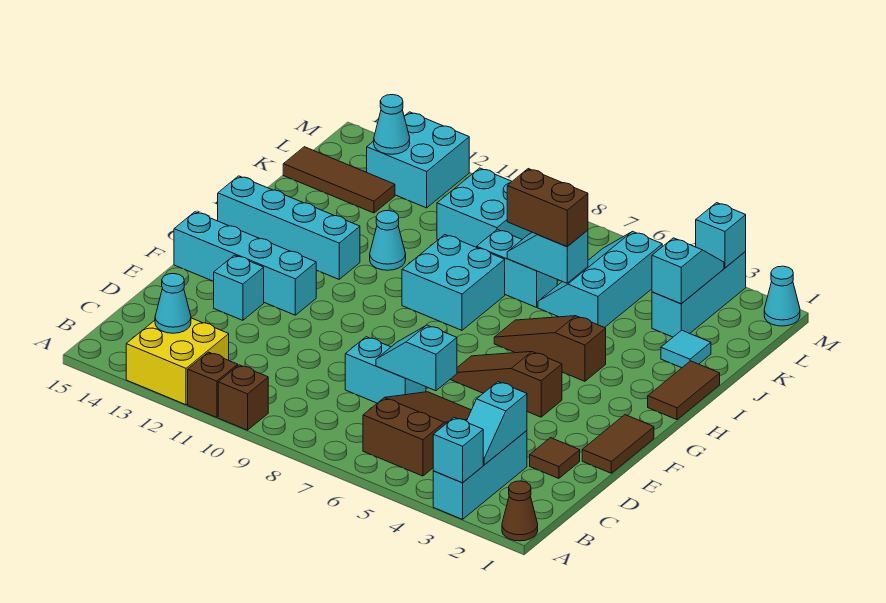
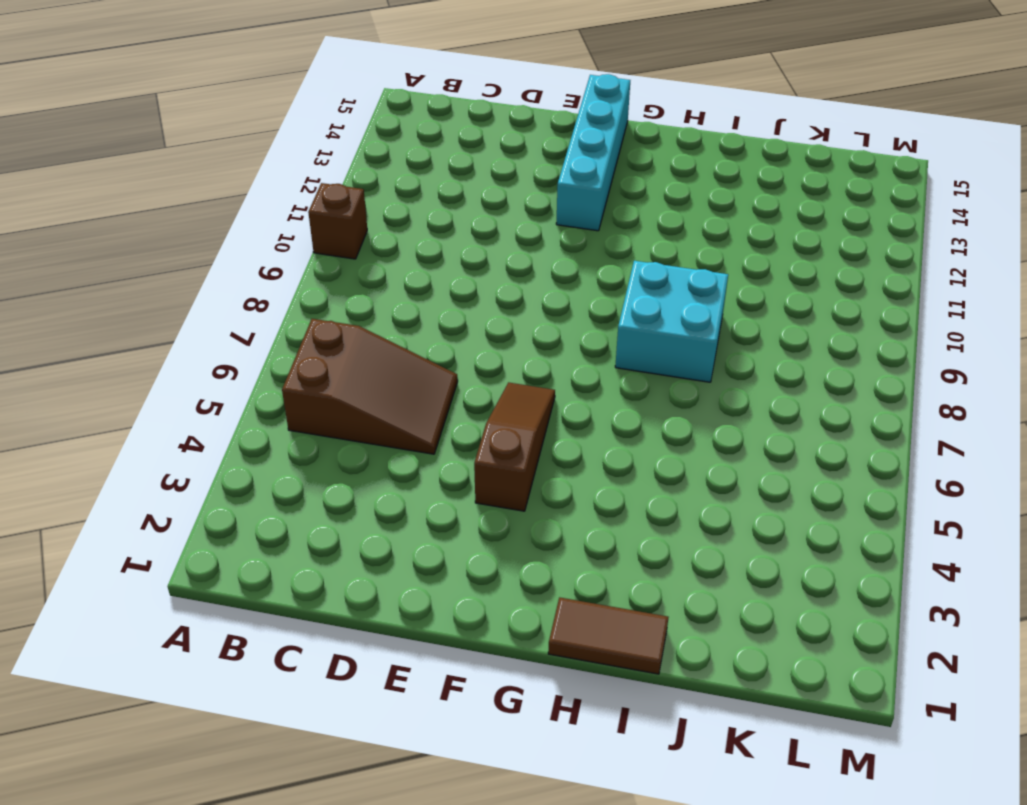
none -> brown cone A1 level 1
none -> cyan brick A3:C3 level 1
none -> brown brick A11 level 1
none -> yellow brick A12:B13 level 1

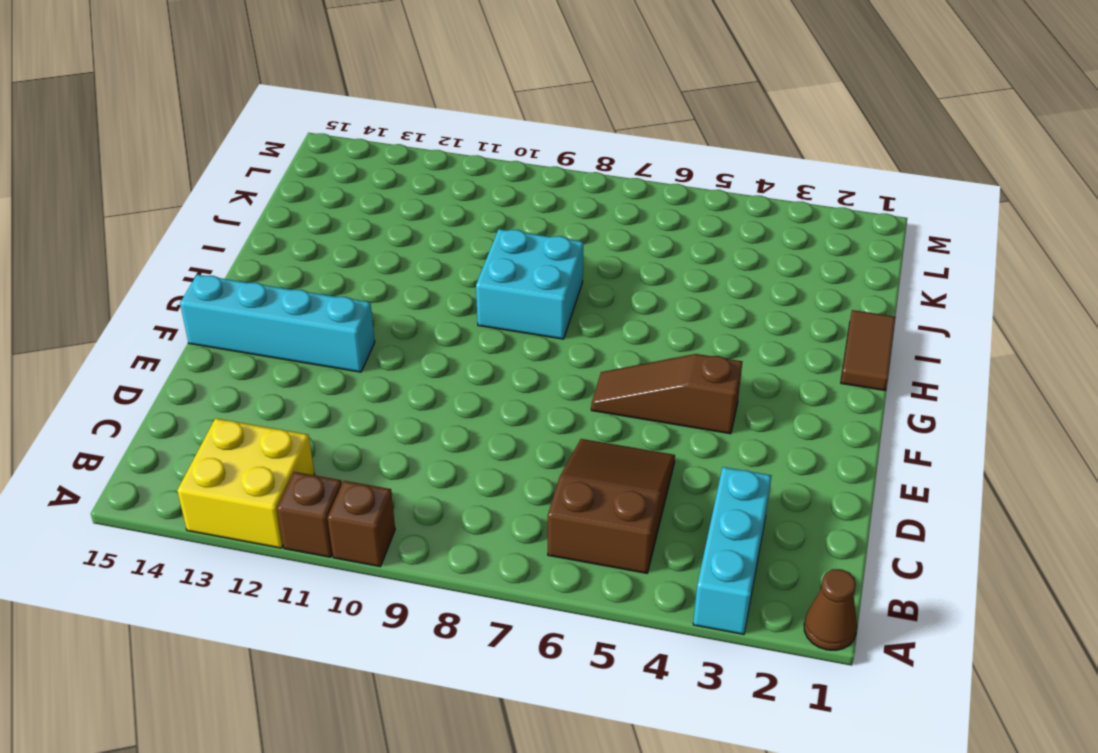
none -> brown tile D2 level 1
none -> cyan brick D7:D8 level 1
none -> brown tile E1:F1 level 1
none -> cyan brick E13 level 1

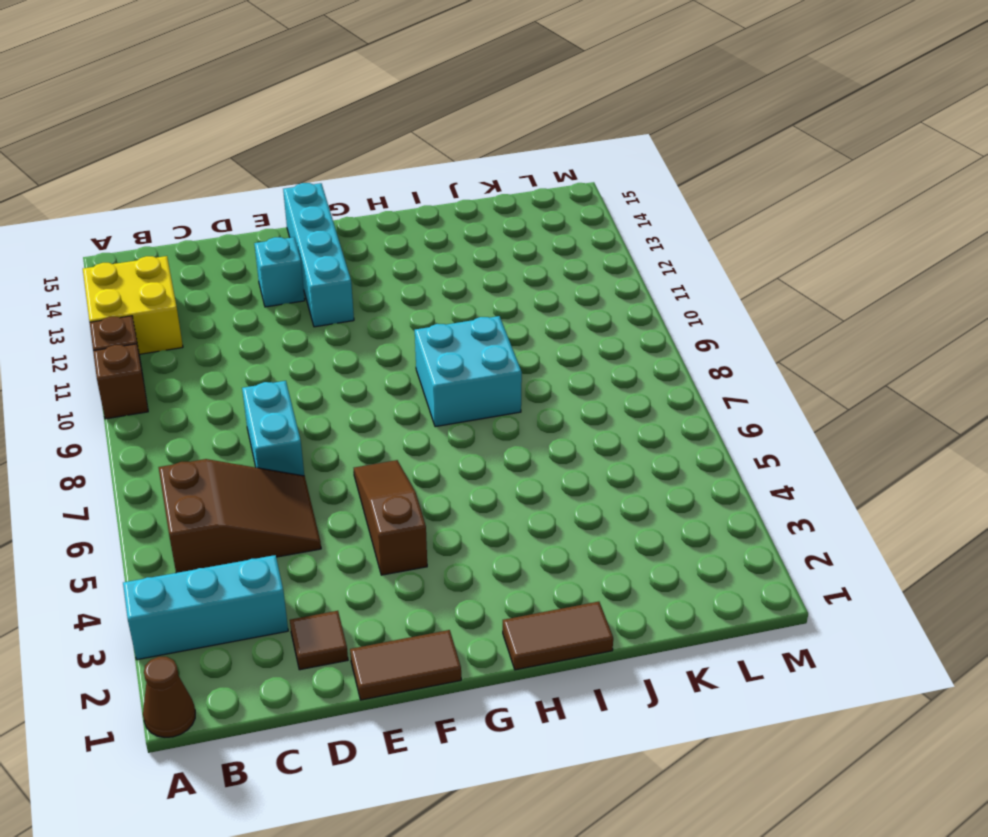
none -> brown slope H4:H6 level 1 top 4
none -> cyan brick H12:H15 level 1
none -> cyan cone I11 level 1
none -> cyan tile J2 level 1

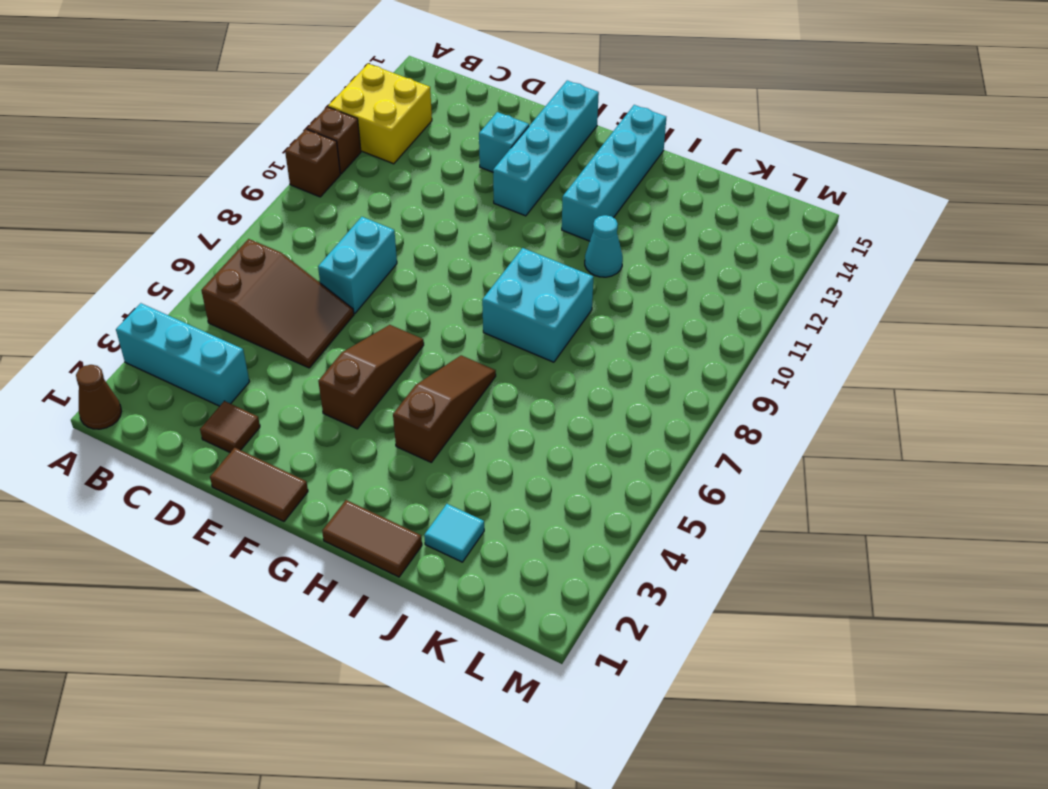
none -> cyan slope J5:L6 level 1 top 5
none -> cyan brick J7:J8 level 1
none -> cyan brick K3:M3 level 1
none -> cyan brick K9:L10 level 1

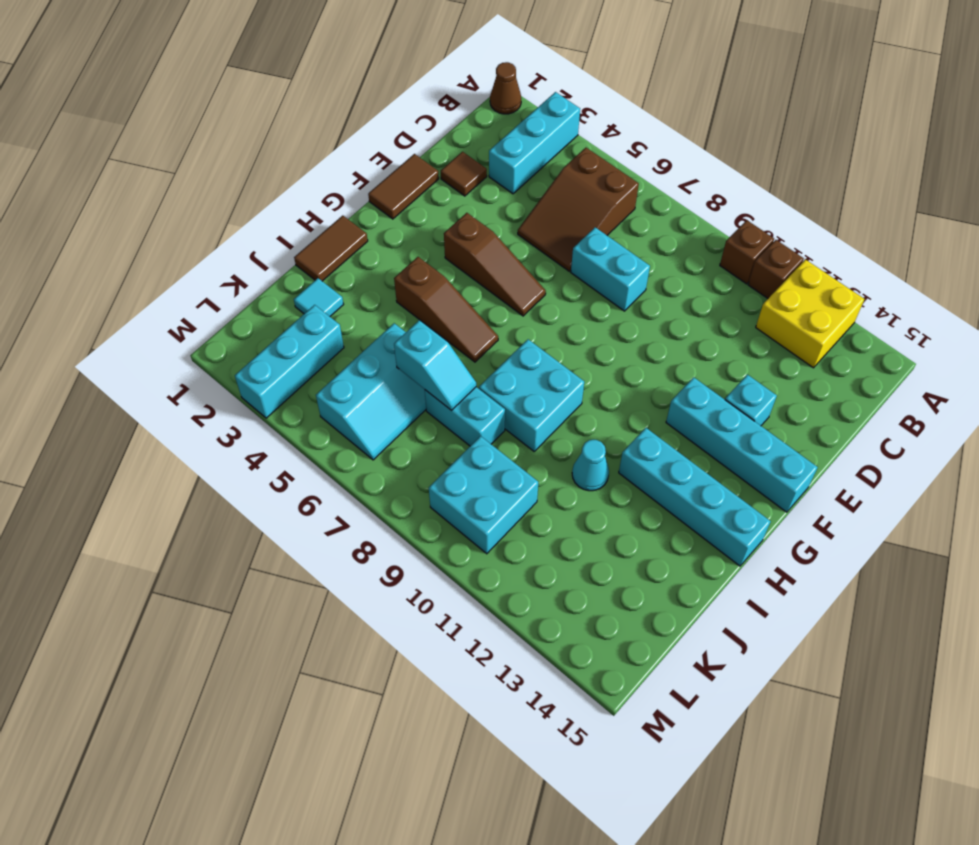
none -> brown tile K13:K15 level 1
none -> cyan brick L12:M13 level 1
none -> cyan cone M1 level 1
none -> cyan brick A3 level 2

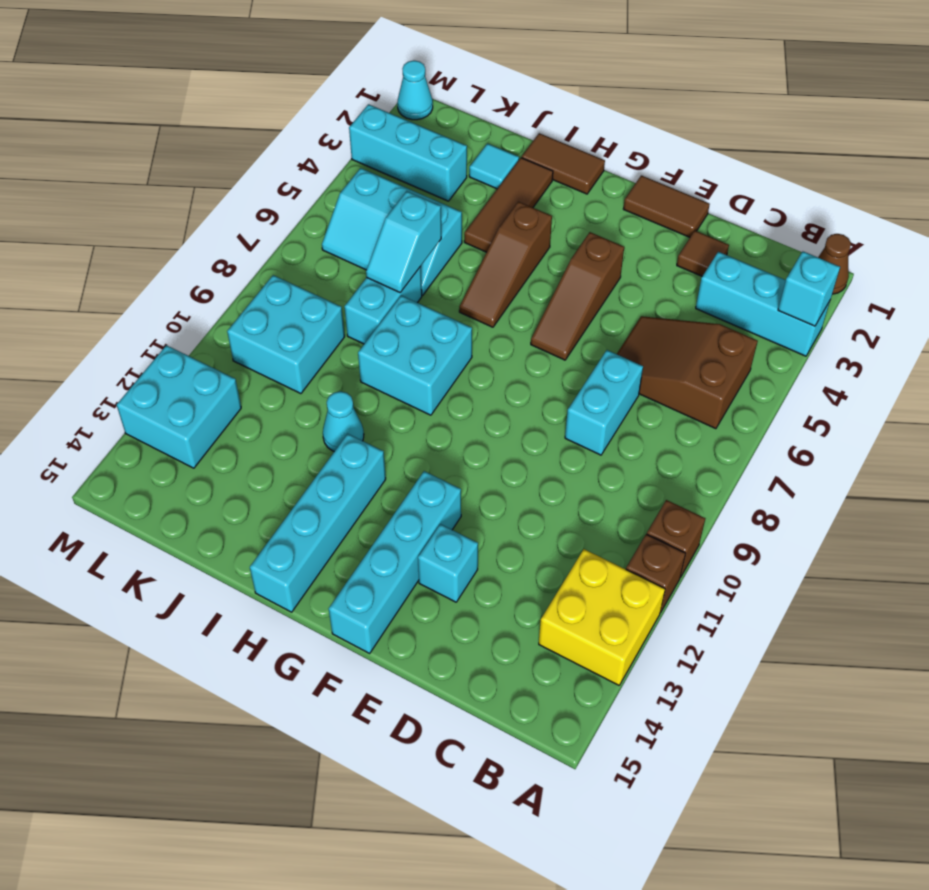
brown tile I2:I4 level 1 -> brown tile K13:K15 level 1
none -> cyan slope B3:C3 level 2 top C
none -> cyan cone B13 level 2
none -> cyan slope D6:D7 level 2 top 6
none -> cyan slope K3:L3 level 2 top K

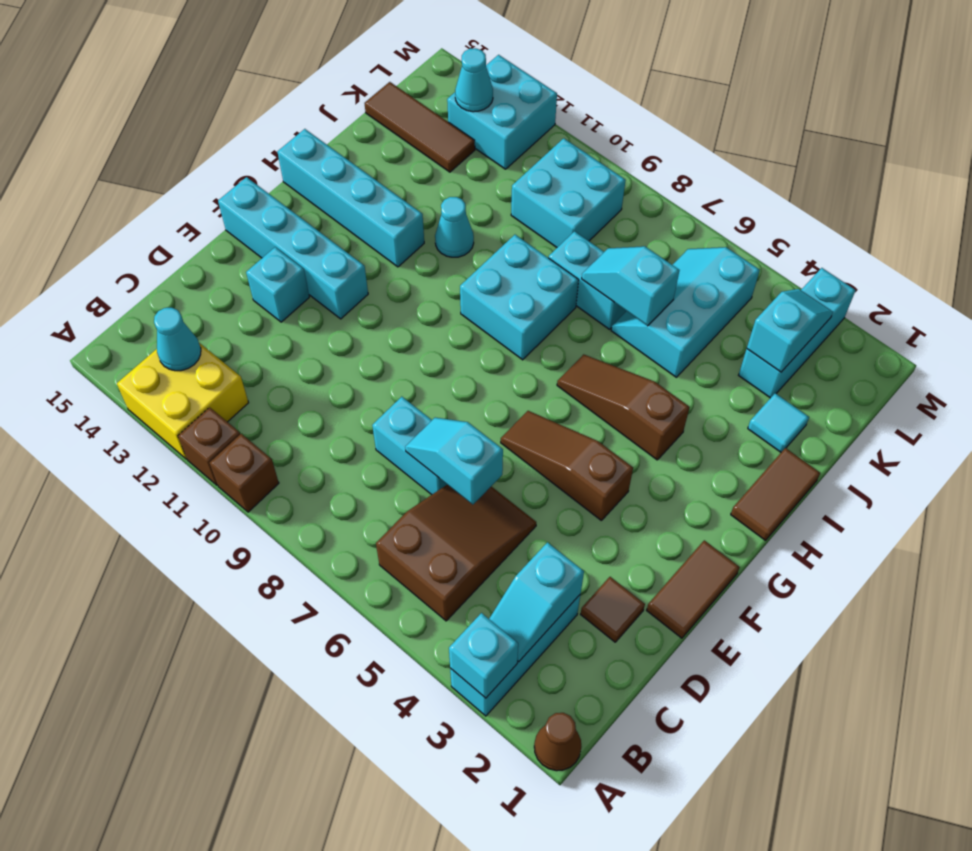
none -> cyan cone M1 level 1
none -> cyan brick M3 level 2
none -> brown brick J6:J7 level 3

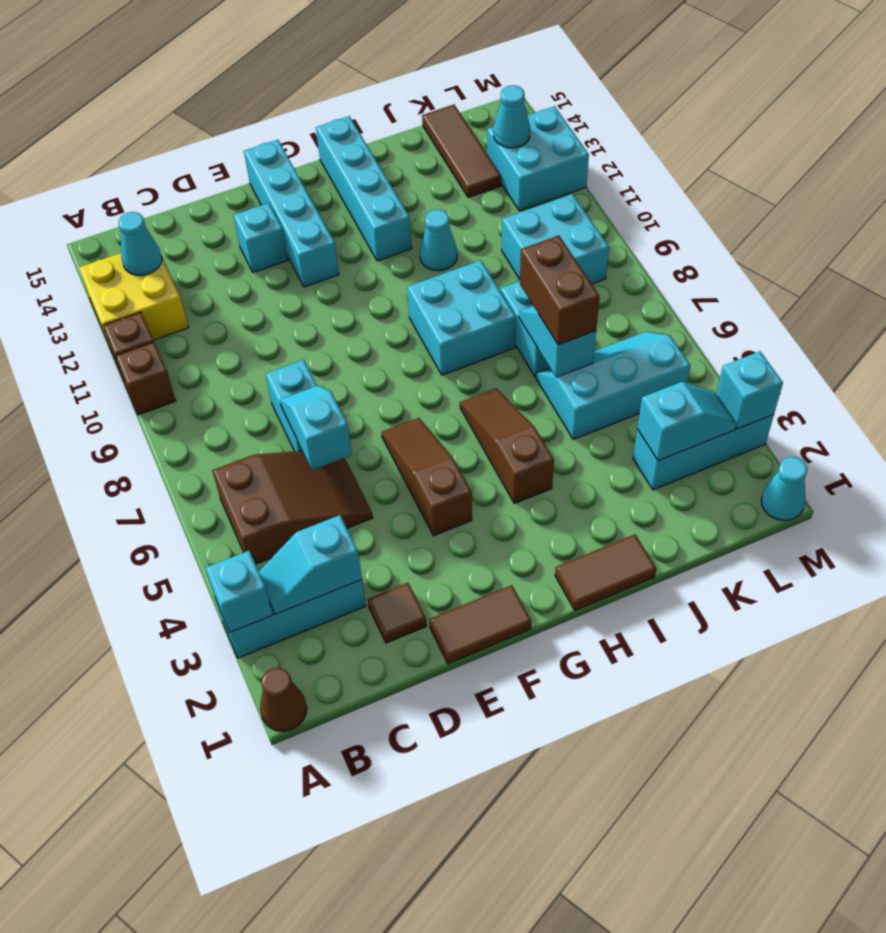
none -> cyan tile J2 level 1

